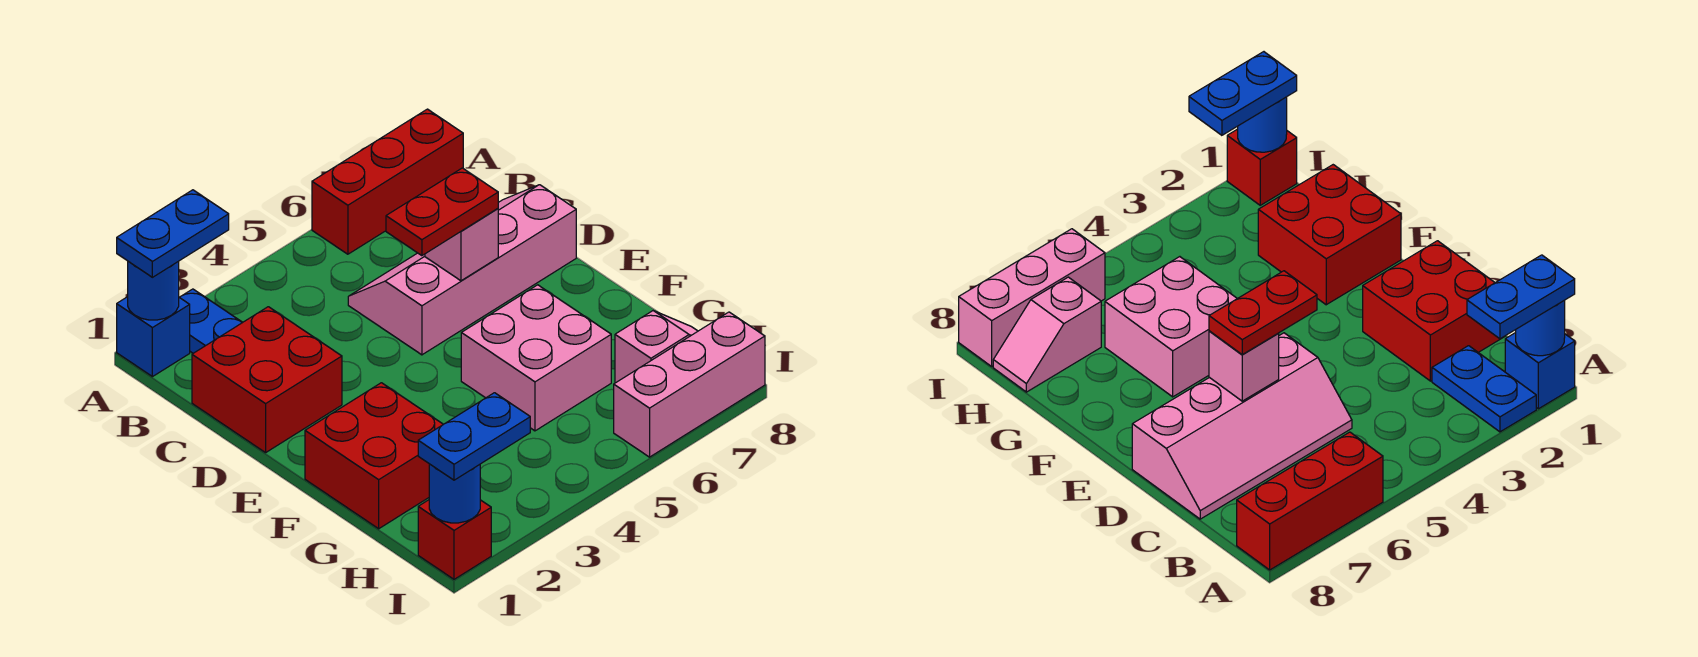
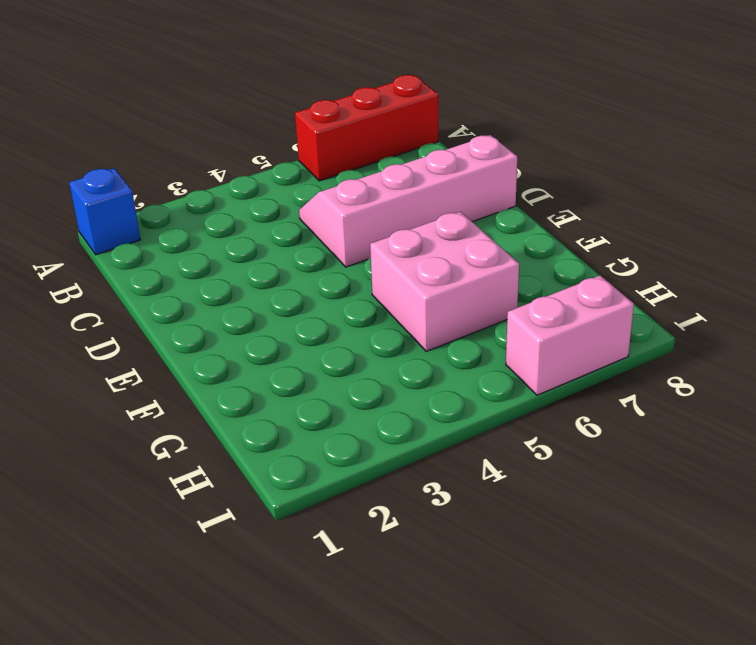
pink brick I6:I7 level 1 -> pink brick I6:I8 level 1
none -> blue plate A2:B2 level 1
none -> red brick C1:D2 level 1
none -> red brick F1:G2 level 1

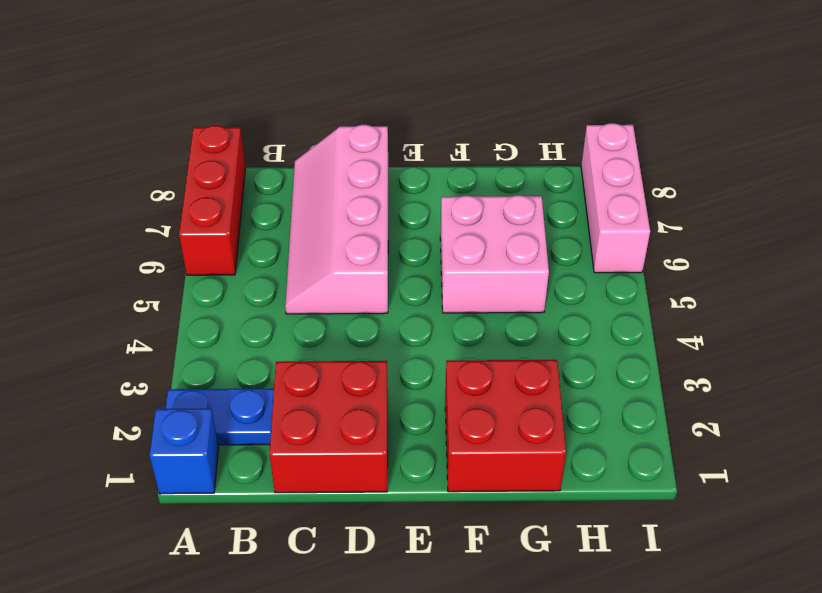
none -> pink slope H7:H8 level 1 top 7
none -> red brick I1 level 1
none -> blue round brick A1 level 2

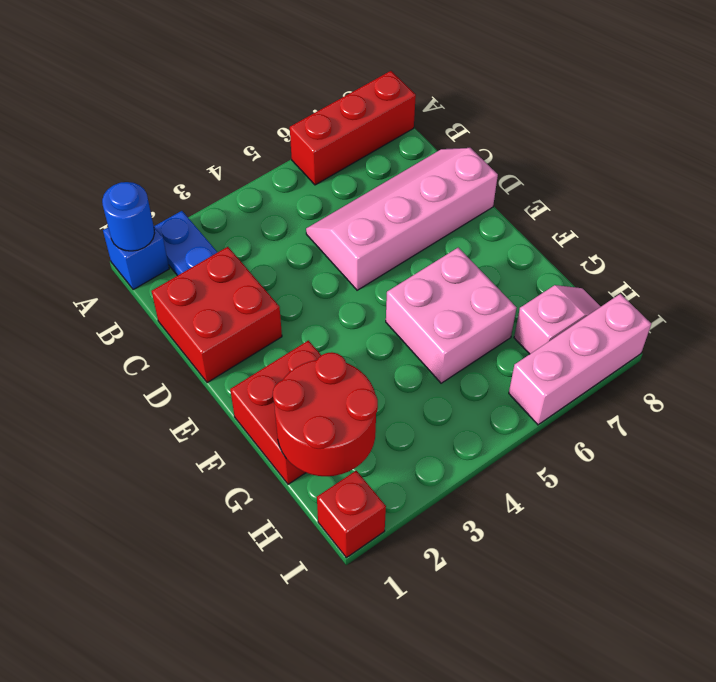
red round brick G1:H2 level 2 -> none
none -> pink brick D6 level 2
none -> blue round brick I1 level 2
none -> blue plate A1:A2 level 3

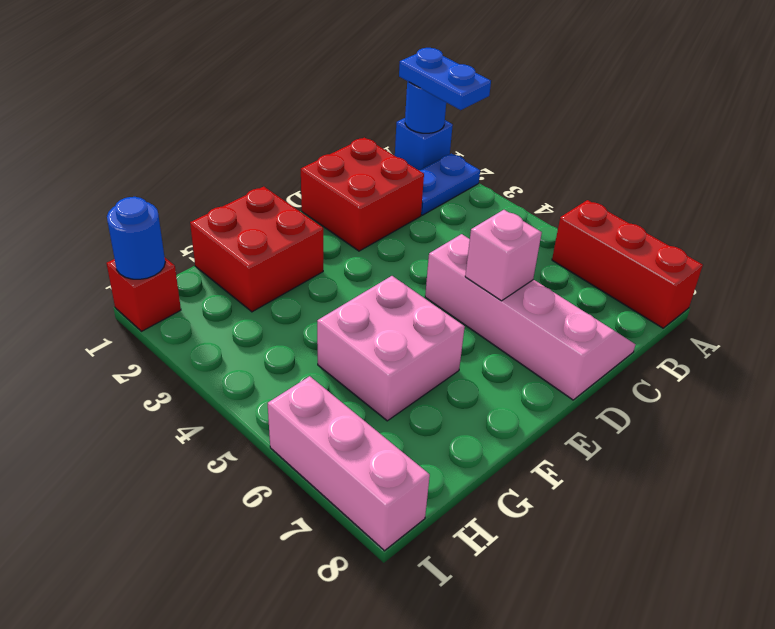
none -> pink slope H7:H8 level 1 top 7
none -> red plate D5:D6 level 3
none -> blue plate I1:I2 level 3

